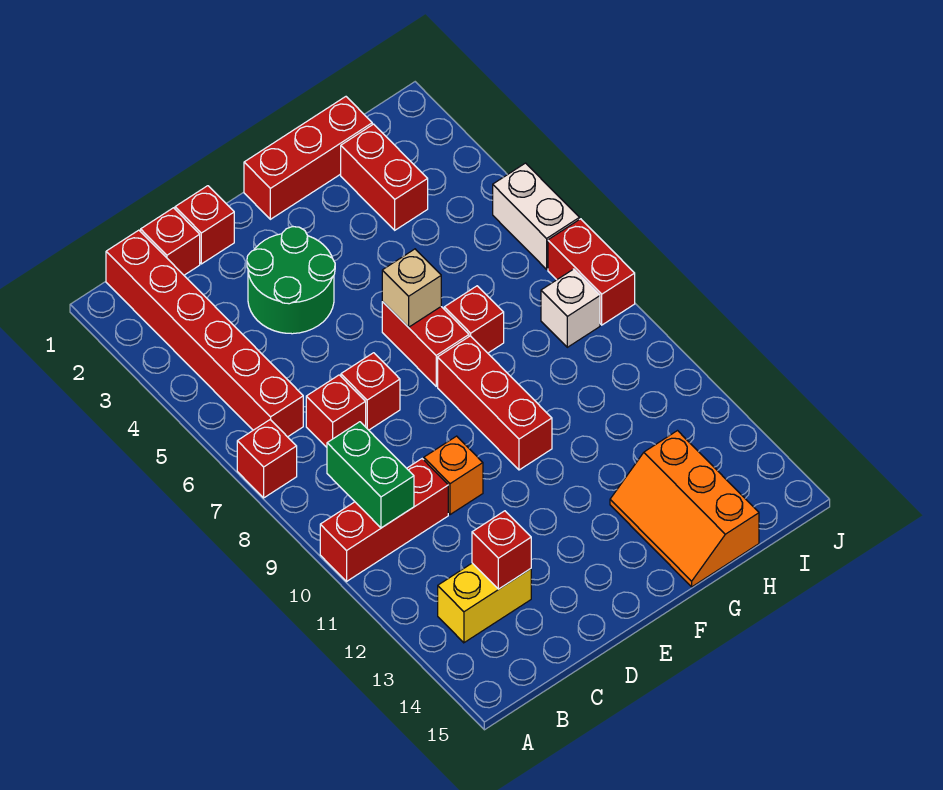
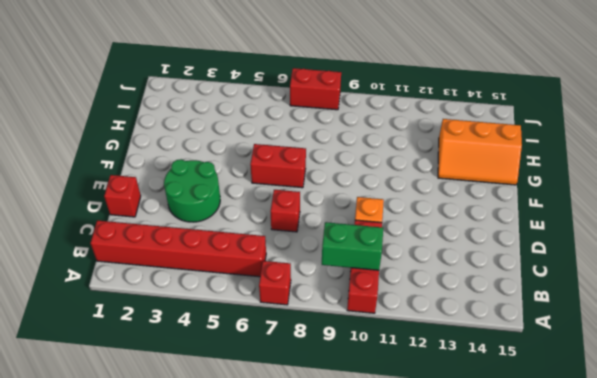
none -> yellow brick B13:C13 level 1
none -> red brick C1 level 1
none -> red brick C7 level 1

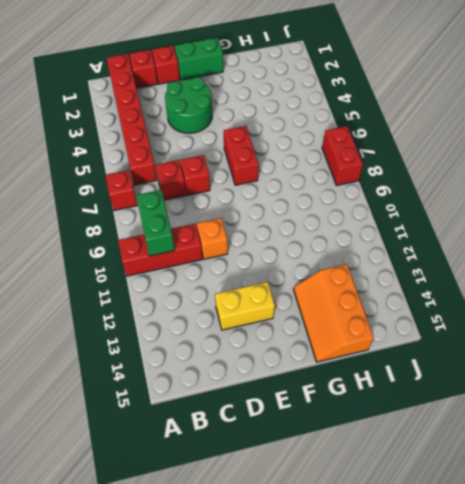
yellow brick D13:E13 level 1 -> yellow brick B13:C13 level 1
green brick E1:F1 level 1 -> red brick F1:H1 level 1
none -> red brick F8:F10 level 1
none -> red brick G7 level 1
none -> red brick H2:H3 level 1

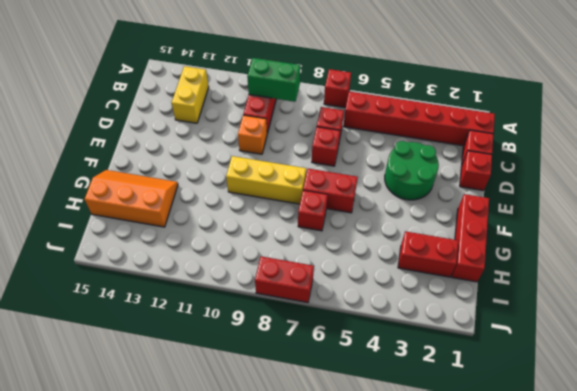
yellow brick F8:F10 level 1 -> red brick F8:F10 level 1
none -> white brick I8 level 1
none -> white brick J5:J6 level 1
none -> red brick C13 level 2

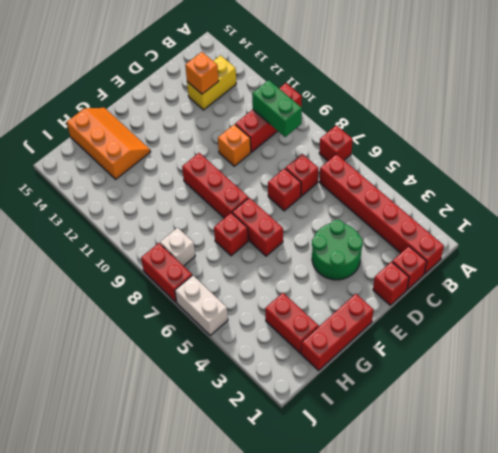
orange brick C13 level 2 -> red brick C13 level 2
none -> tan brick F6 level 2

